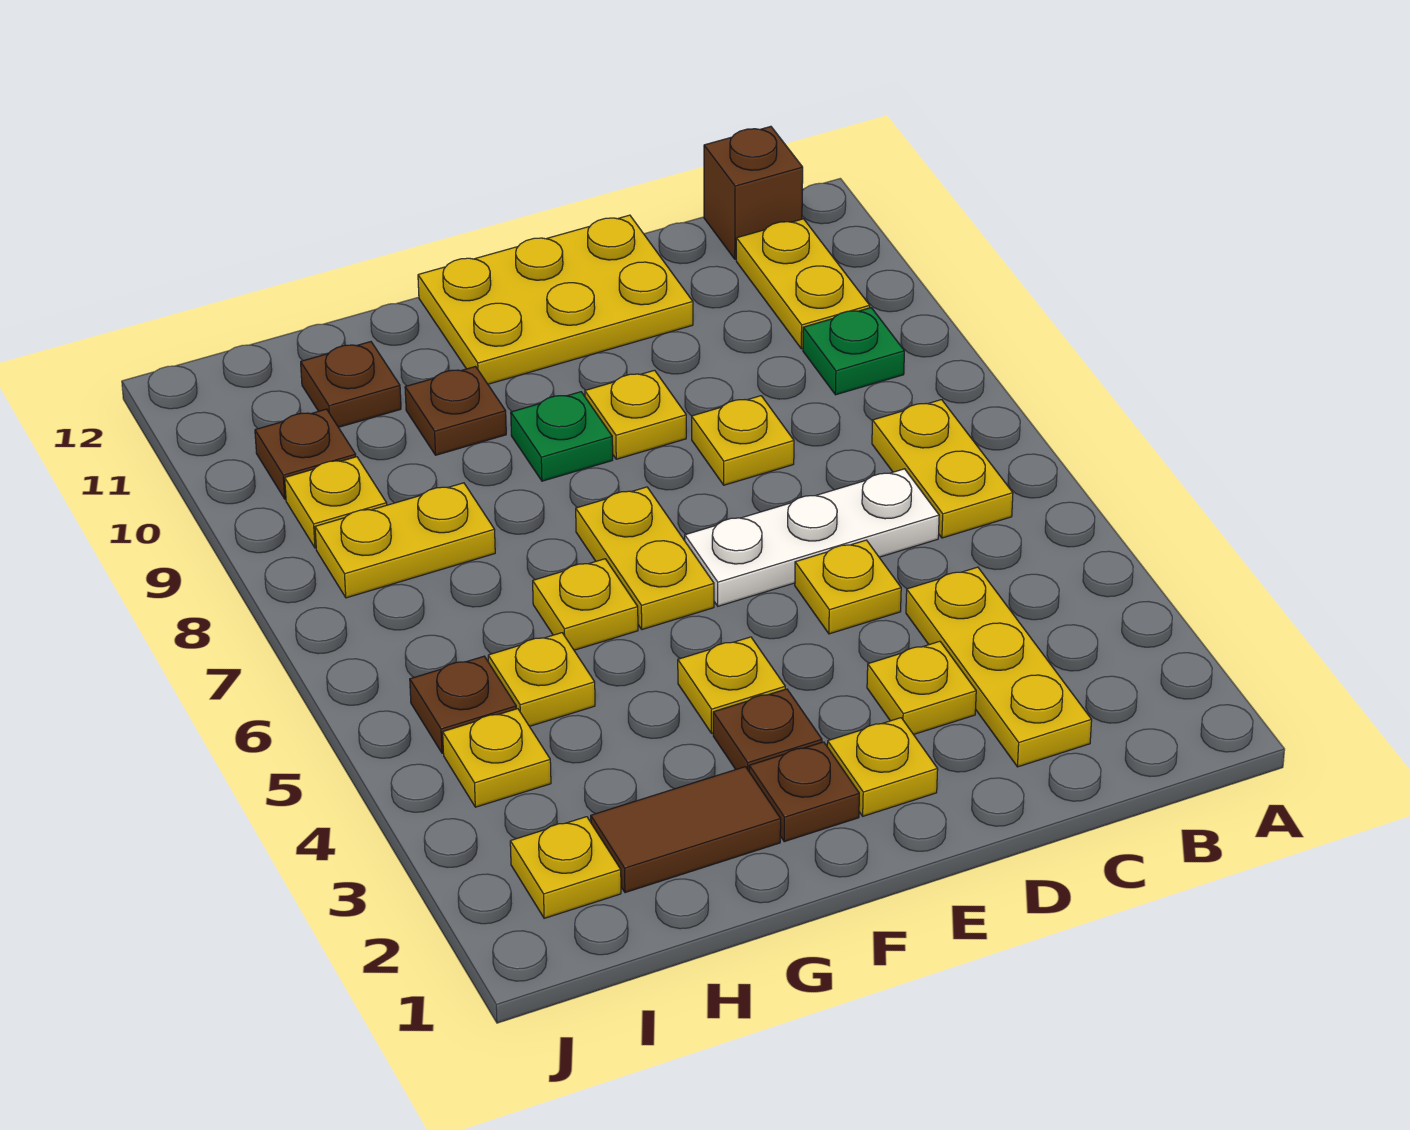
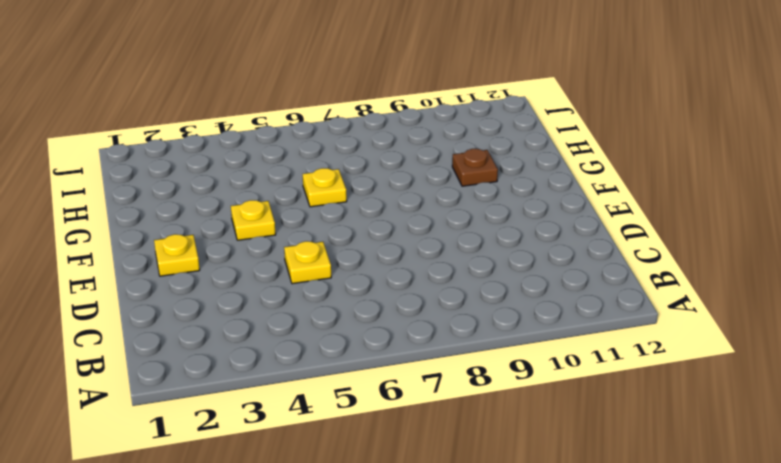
none -> yellow plate B6:B7 level 1
none -> green plate B9 level 1
none -> yellow plate B10:B11 level 1

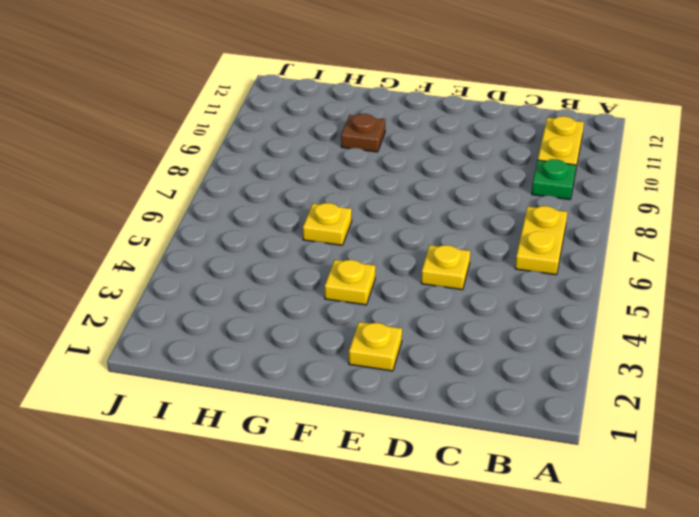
none -> brown brick B12 level 1
none -> yellow plate C2:C4 level 1
none -> white plate C6:E6 level 1

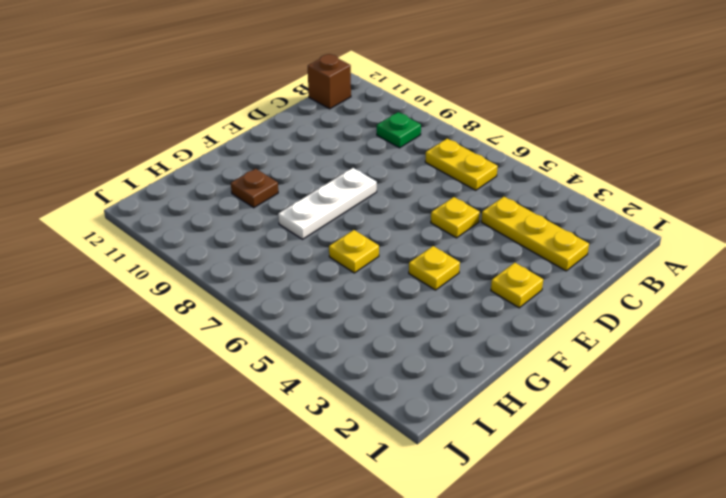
white plate E8:G8 level 1 -> white plate C6:E6 level 1
none -> yellow plate B10:B11 level 1
none -> yellow plate D3 level 1
none -> yellow plate D8 level 1

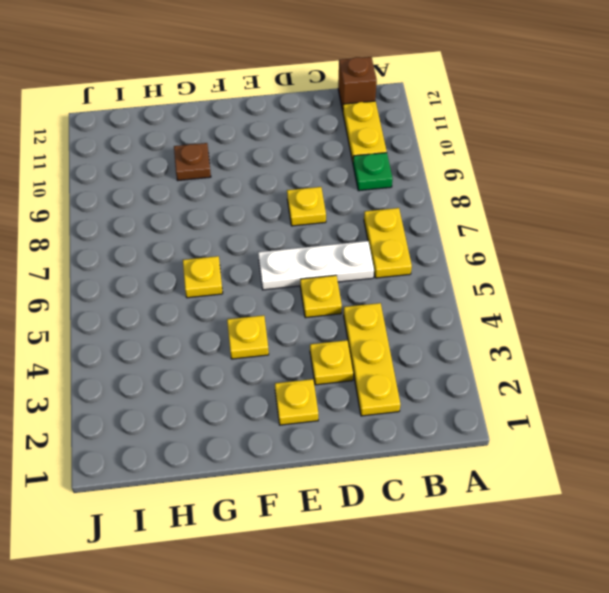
none -> yellow plate D11:F12 level 1
none -> yellow plate E9 level 1
none -> brown plate F2 level 1

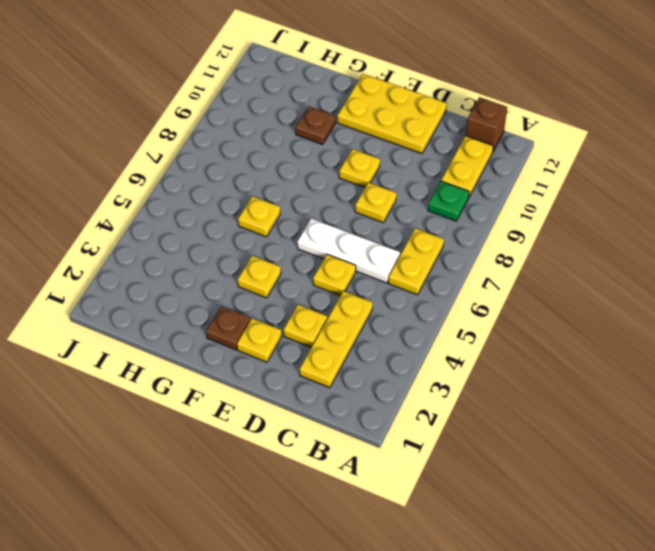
none -> brown plate F3 level 1
none -> yellow plate F6:F7 level 1
none -> green plate F9 level 1

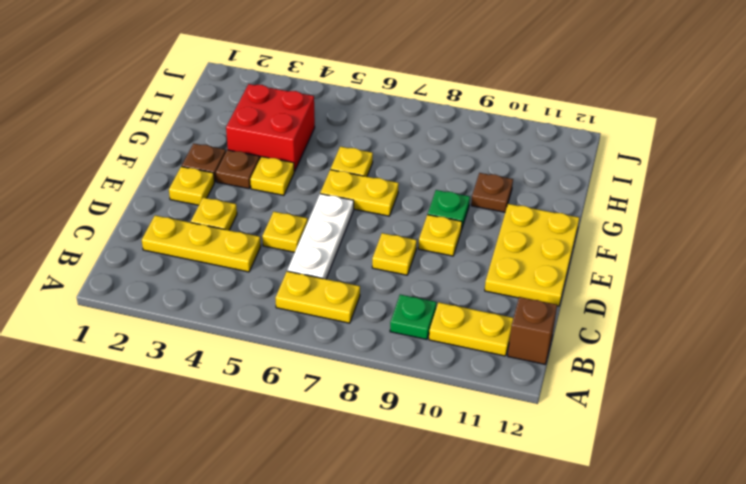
red brick G3:H4 level 1 -> none
none -> brown tile G2:H2 level 1
none -> yellow plate H5 level 1
none -> yellow plate H8:I8 level 1

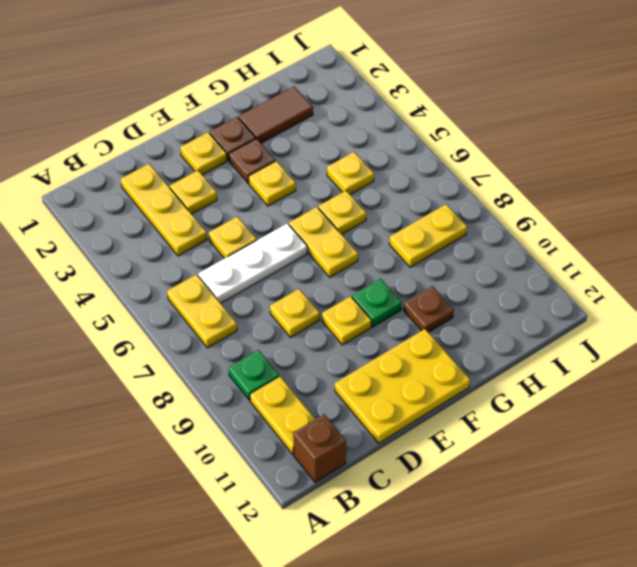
none -> brown plate H11 level 1
none -> yellow plate I2 level 1
none -> yellow plate I4 level 1

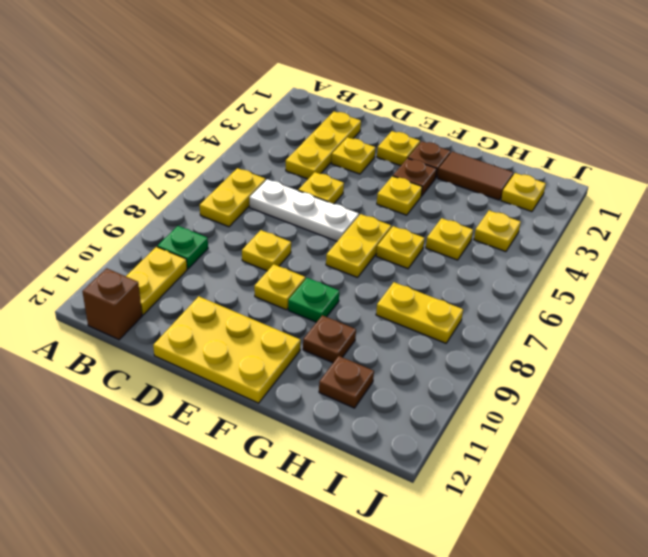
none -> brown plate I5 level 1
none -> yellow plate I9 level 1
none -> brown plate I10 level 1

